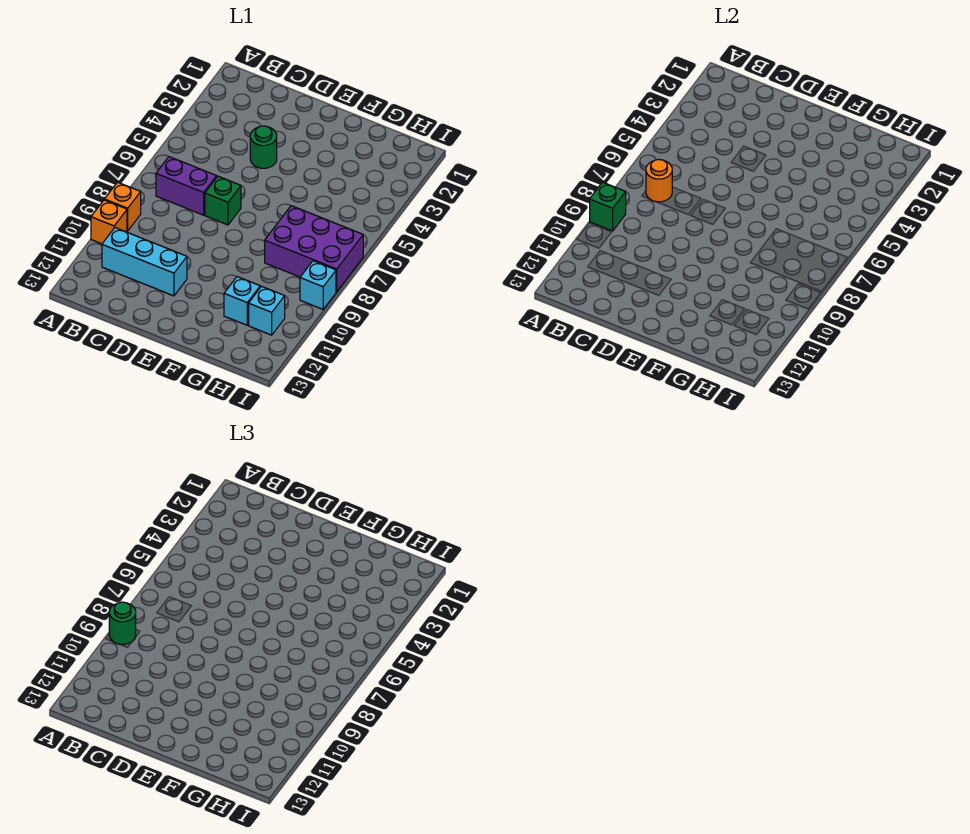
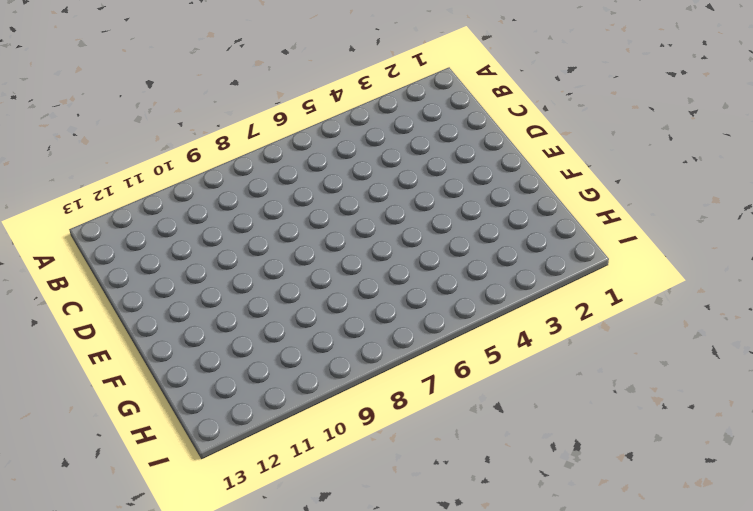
none -> orange brick A9 level 1
none -> orange brick A10 level 1
none -> purple brick B7:C7 level 1

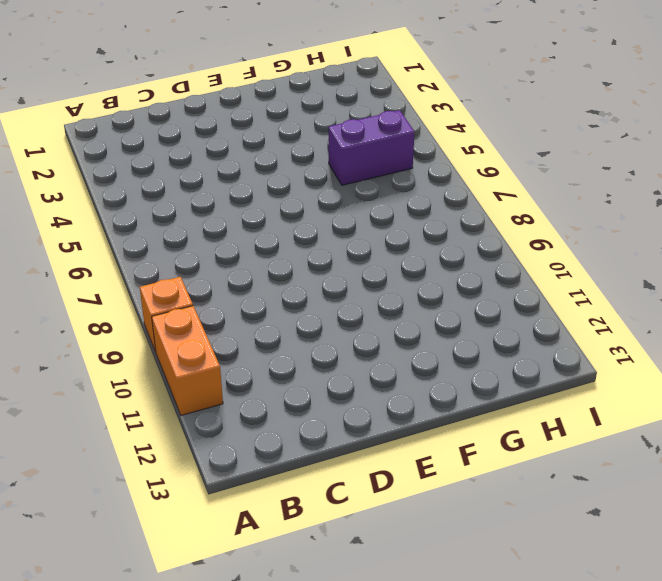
orange brick A10:A11 level 1 -> orange brick A10 level 1
purple brick G5:H5 level 1 -> purple brick B7:C7 level 1
none -> cyan brick B11:D11 level 1
none -> green round brick D4 level 1
none -> green brick D7 level 1

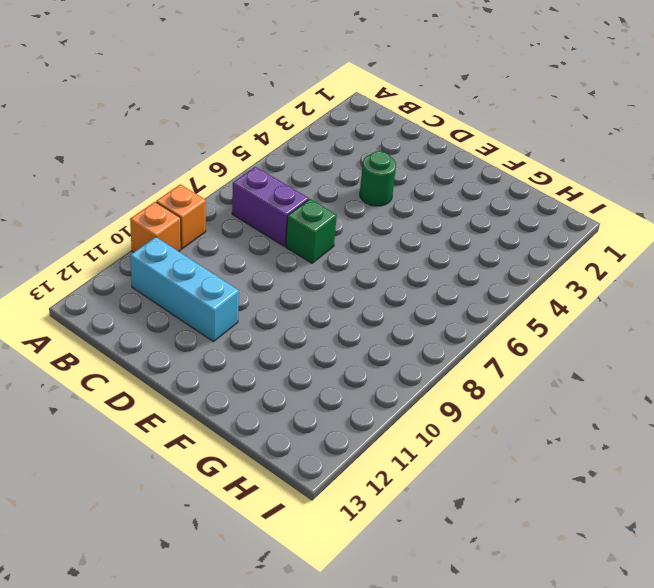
none -> purple brick G7:I8 level 1
none -> cyan brick G11 level 1
none -> cyan brick H11 level 1

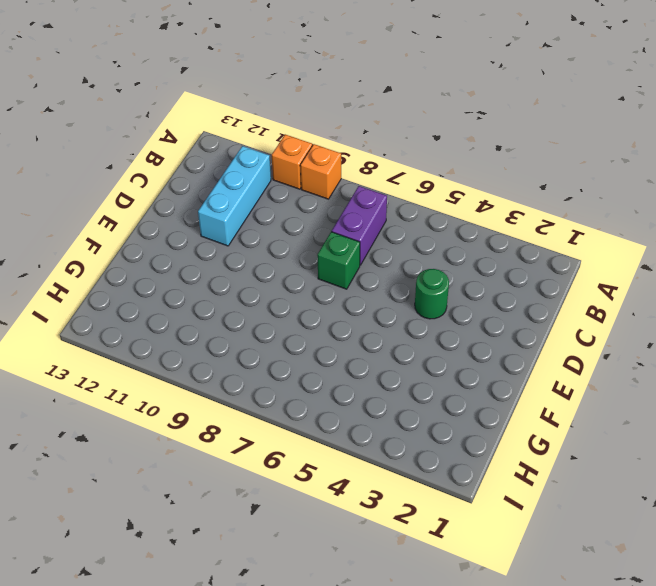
none -> purple brick G7:I8 level 1
none -> cyan brick G11 level 1
none -> cyan brick H11 level 1

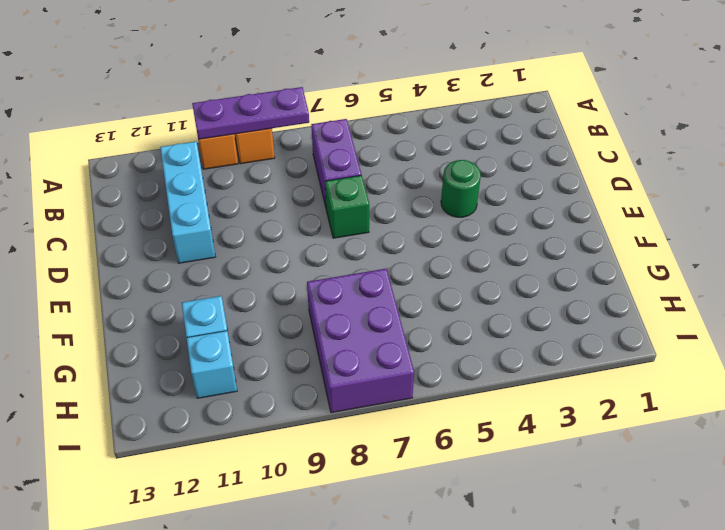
purple plate A8:A10 level 2 -> green brick A9 level 2
none -> cyan brick I9 level 1
none -> orange round brick B7 level 2
none -> green round brick A9 level 3

